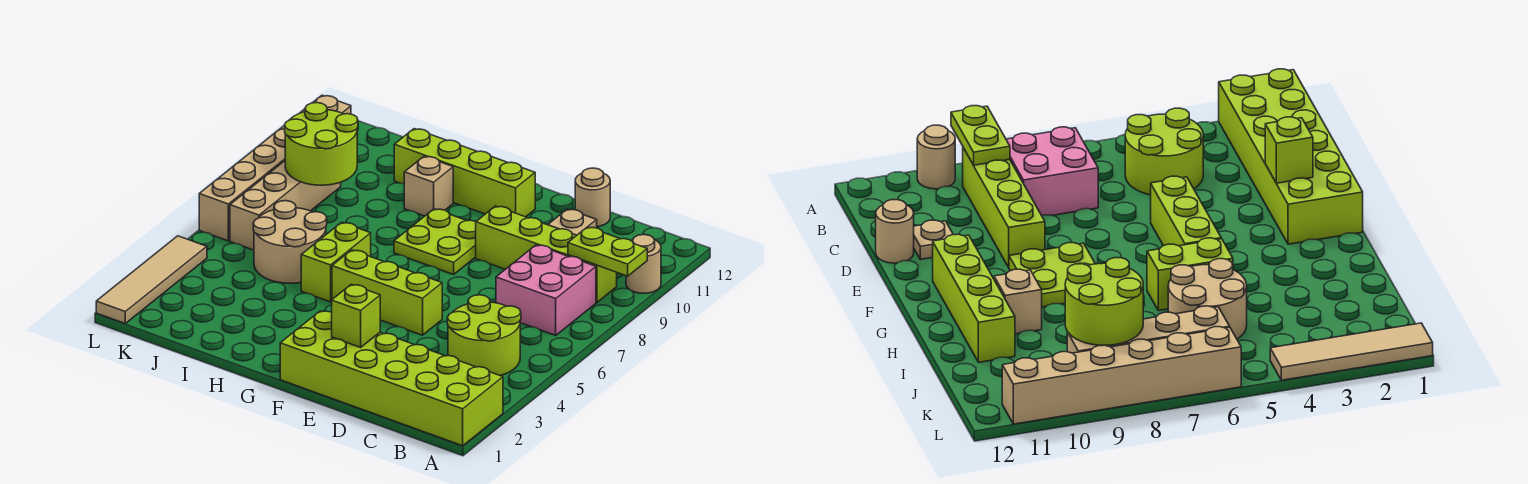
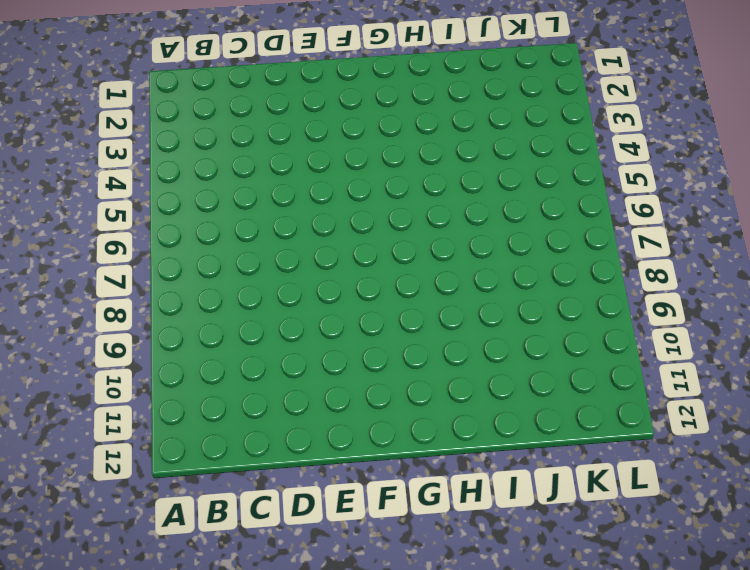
none -> lime brick A1:F2 level 1
none -> tan round brick A10 level 1
none -> lime round brick B4:C5 level 1

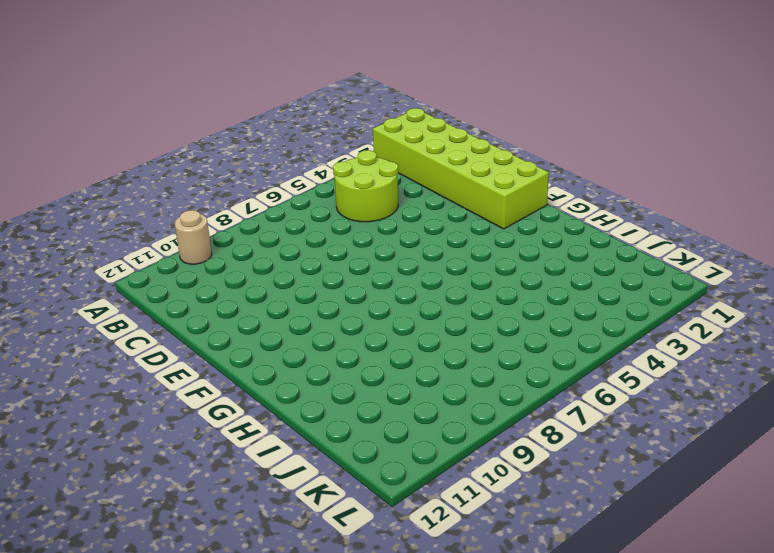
none -> pink brick B7:C8 level 1
none -> lime brick B9:E9 level 1
none -> tan plate D11 level 1

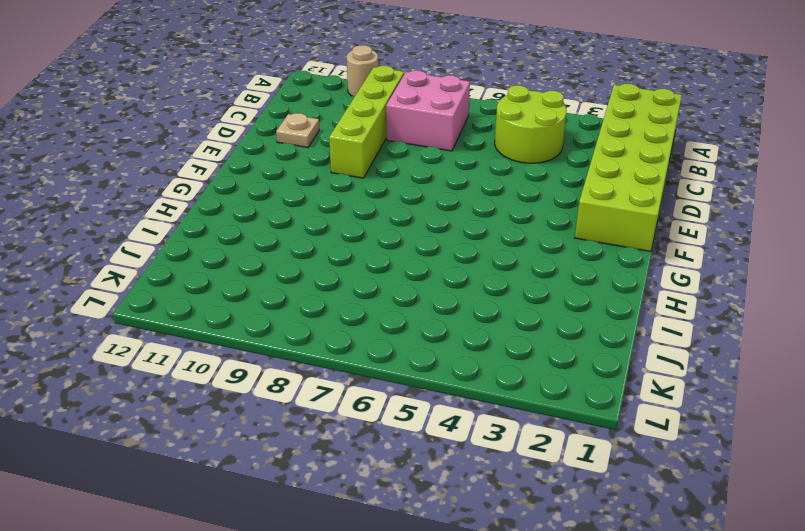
none -> tan round brick D12 level 1
none -> lime brick E5:G5 level 1
none -> lime plate F8:G9 level 1

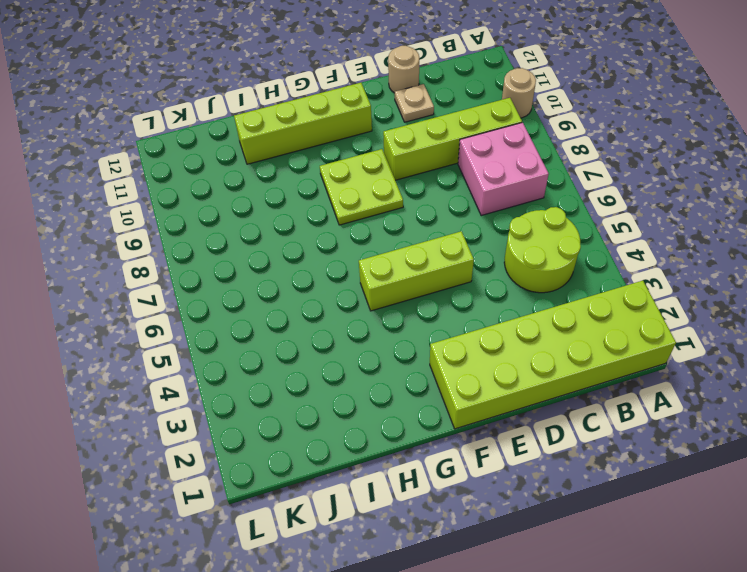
none -> lime brick H5:H6 level 1
none -> tan brick H10 level 1
none -> tan round brick I5:J6 level 1

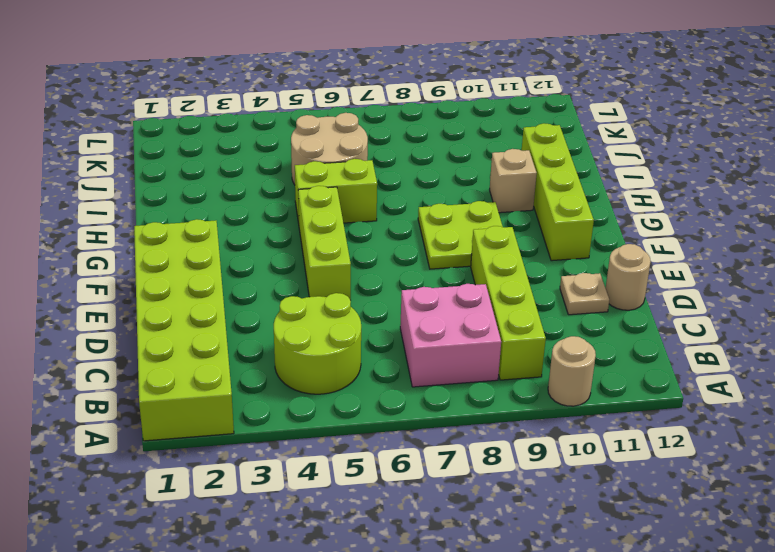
none -> tan brick K6:K9 level 1
none -> tan tile L1:L4 level 1
none -> tan brick L6:L11 level 1

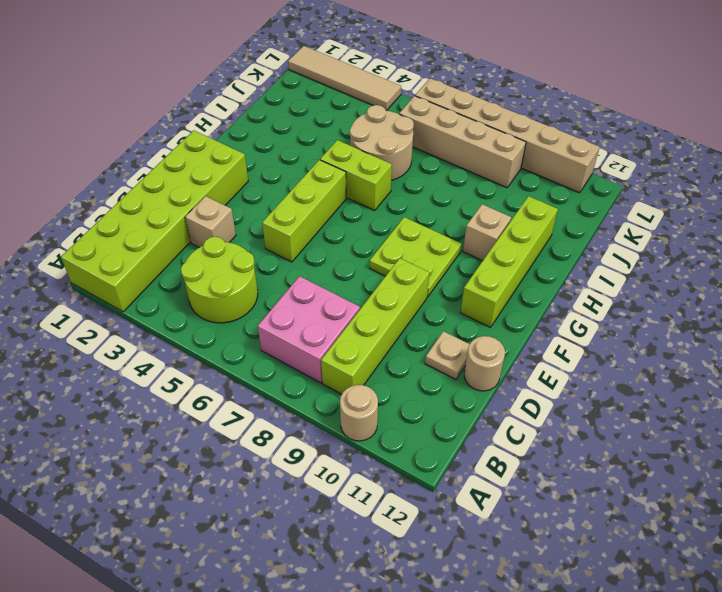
tan brick D3 level 1 -> none
none -> lime plate A9:B9 level 2
none -> lime brick E2 level 2
none -> lime round brick J8:K9 level 2

